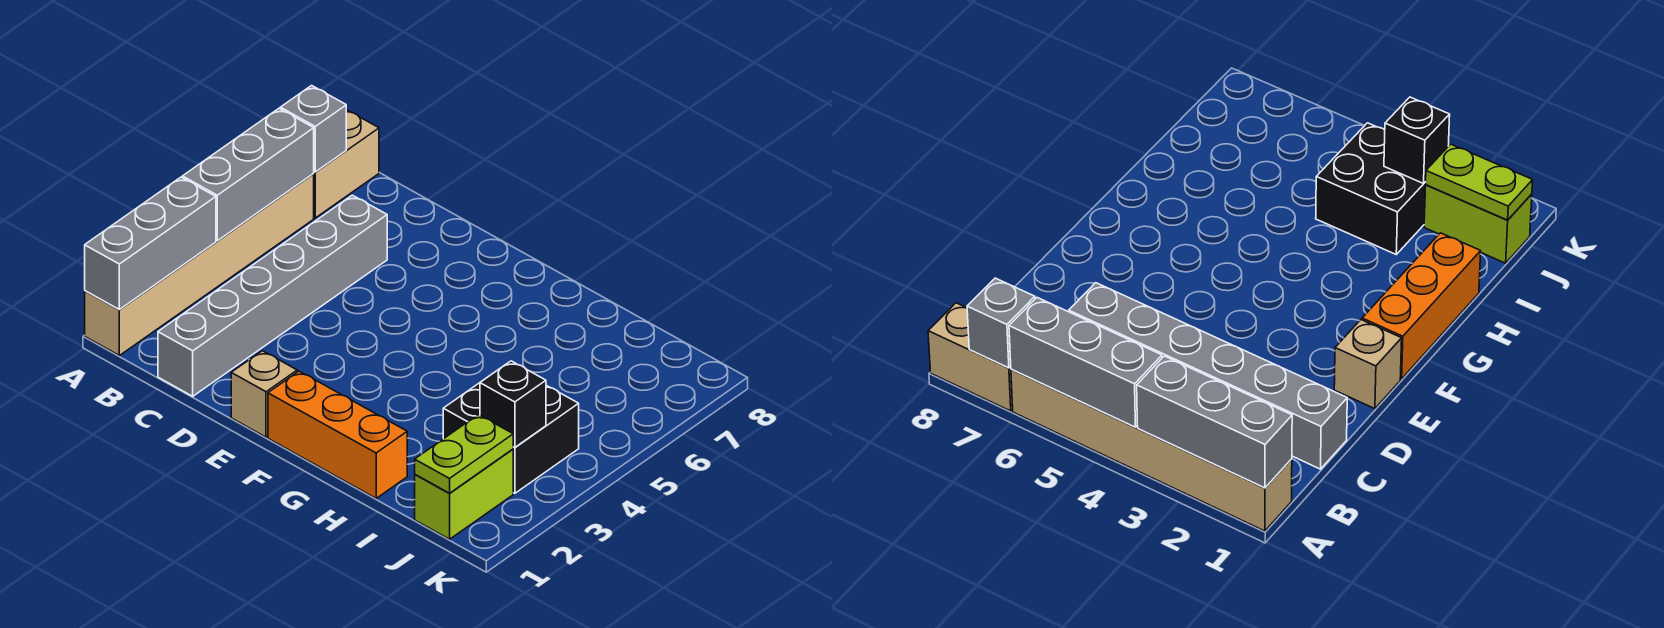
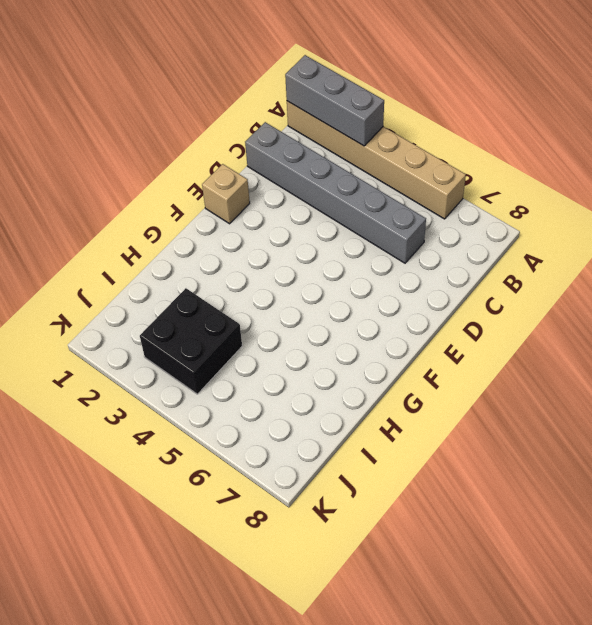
none -> tan brick A7:A8 level 1
none -> orange brick F1:H1 level 1
none -> lime brick J1:J2 level 1

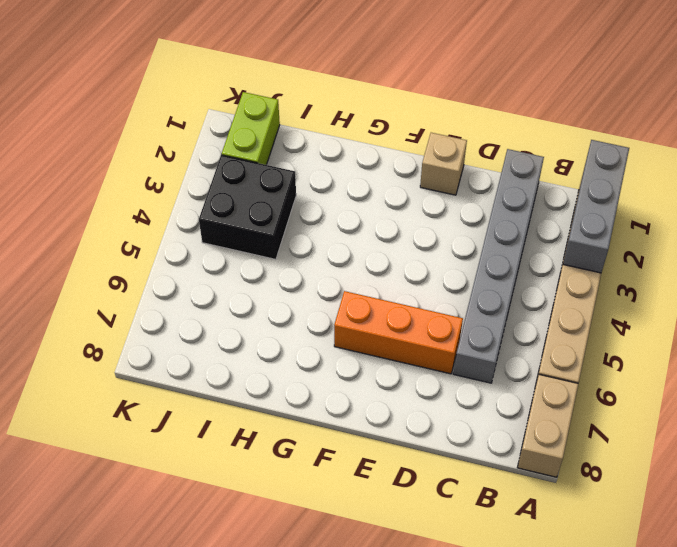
orange brick D6:F6 level 1 -> orange brick F1:H1 level 1
none -> grey brick A4:A6 level 2
none -> grey brick A7 level 2
none -> lime plate J1:J2 level 2

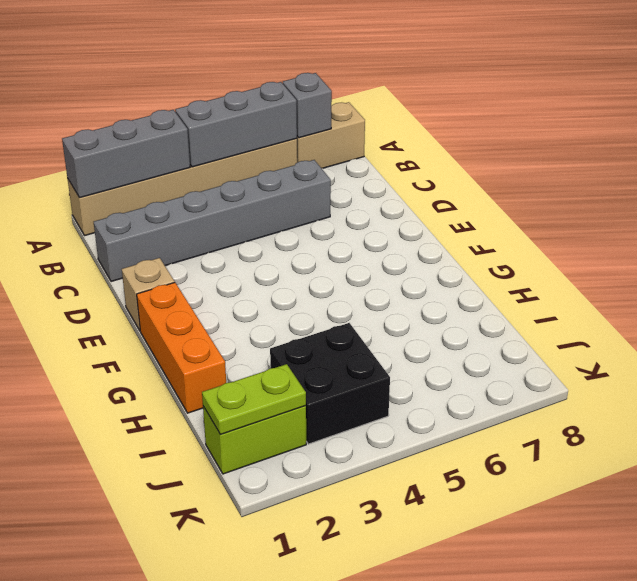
none -> black brick J3 level 2

